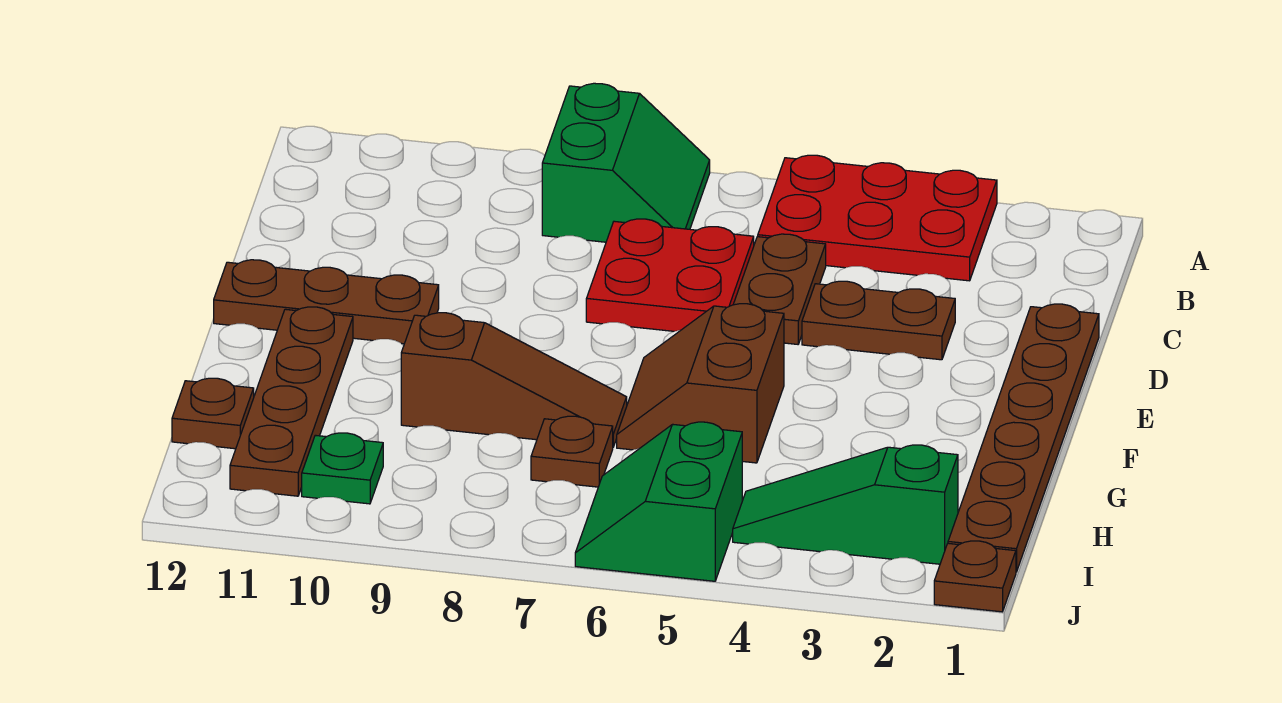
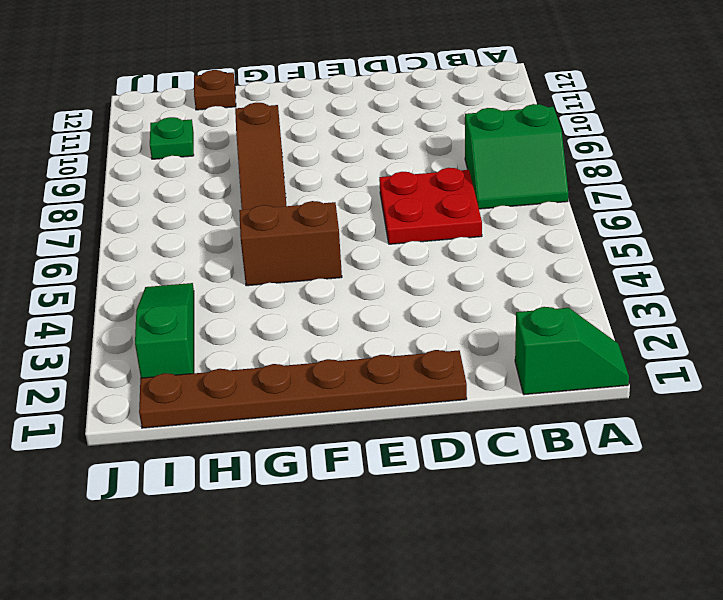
green slope A1:B1 level 1 top B -> none
none -> red plate A3:B5 level 1
none -> brown plate C5:D5 level 1
none -> brown plate D3:D4 level 1

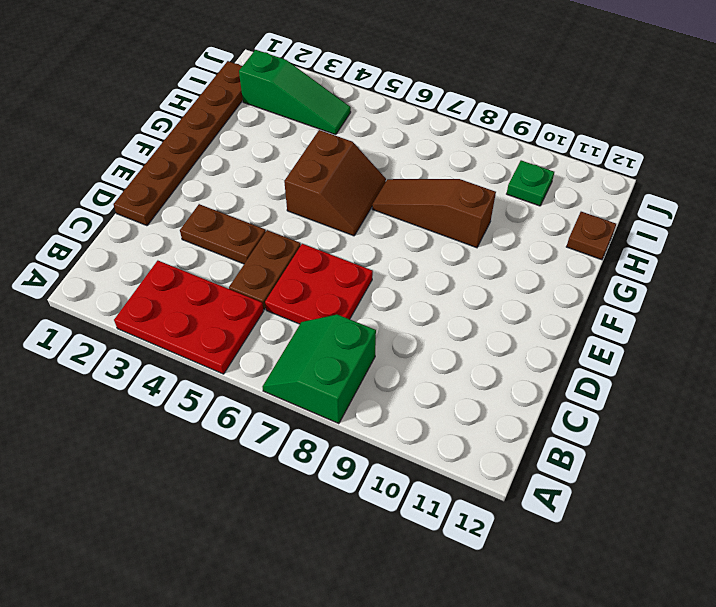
none -> brown plate E10:E12 level 1
none -> brown plate F11:I11 level 1
none -> brown plate H7 level 1

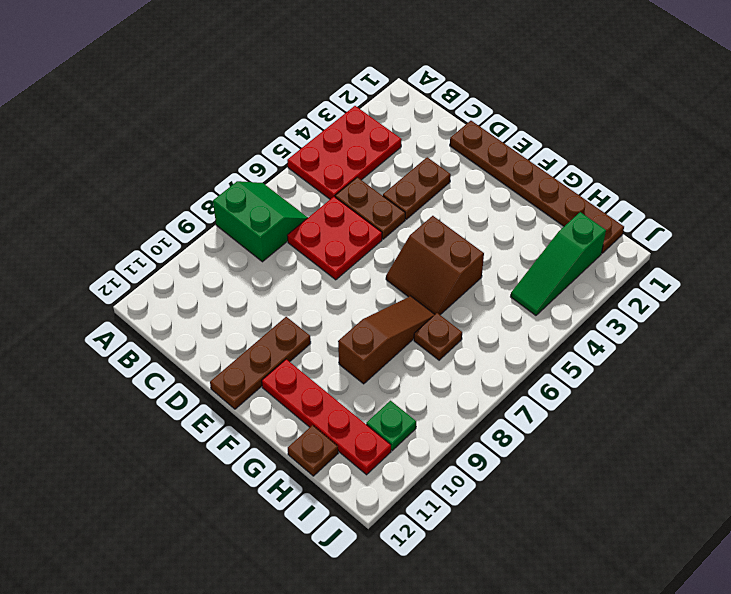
red plate F11:I11 level 1 -> brown plate F11:I11 level 1
none -> green slope I5:J6 level 1 top 5
none -> brown plate J1 level 1

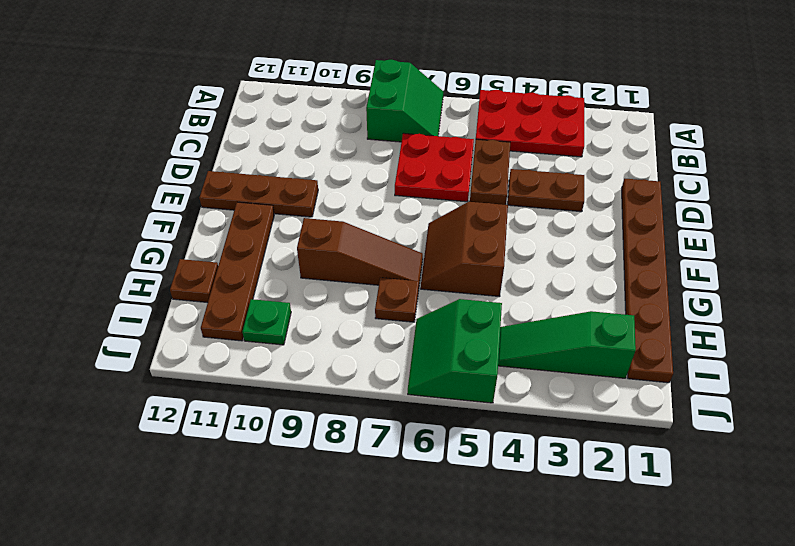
none -> brown plate J1 level 1

